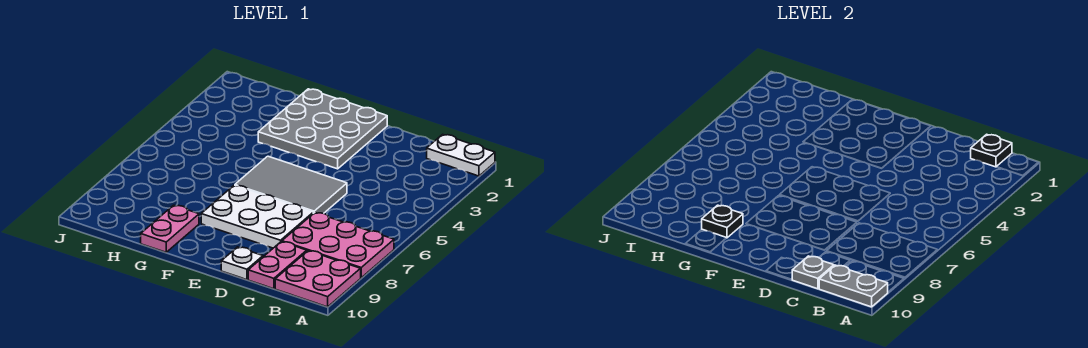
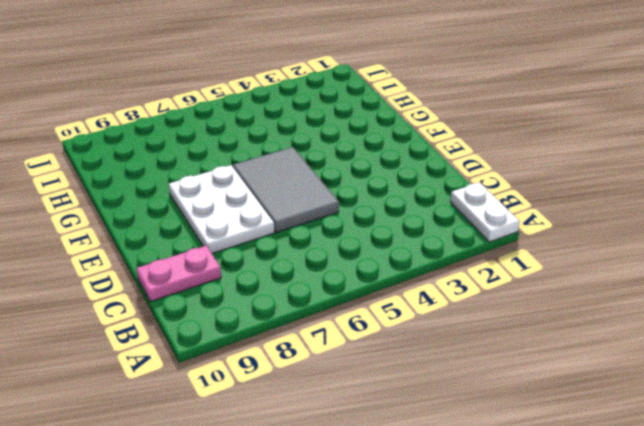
none -> pink plate A7:C8 level 1
none -> pink plate A9:B10 level 1
none -> white plate D10 level 1

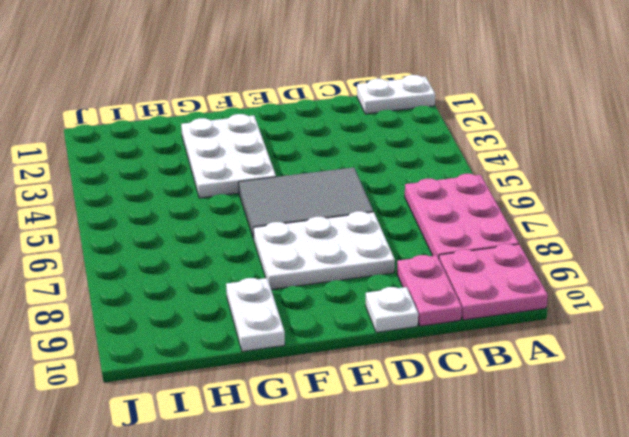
pink plate A6:B8 level 1 -> pink plate A7:C8 level 1
white plate F2:G4 level 1 -> grey plate E1:G3 level 1
white plate G9:G10 level 1 -> pink plate G9:G10 level 1
none -> grey plate A10:B10 level 2
none -> black plate B1 level 2
none -> grey plate C10 level 2

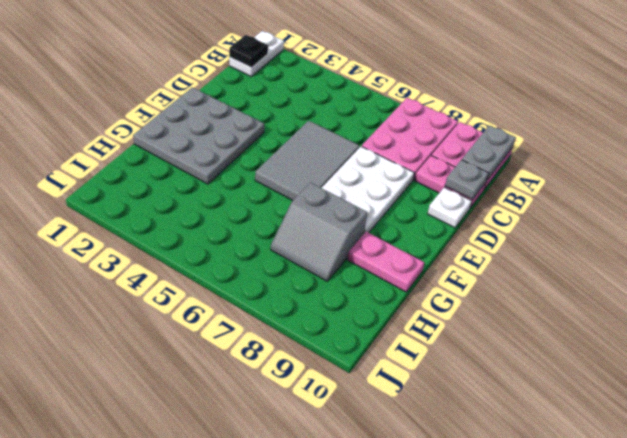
grey slope G7:H8 level 1 top G -> none
none -> black plate G9 level 2

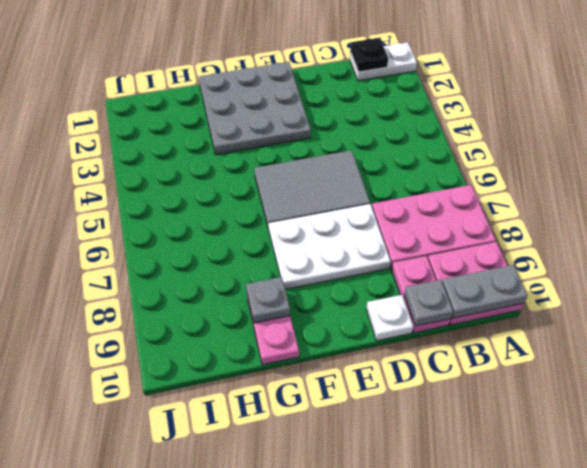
grey plate G9 level 2 -> black plate G9 level 2

